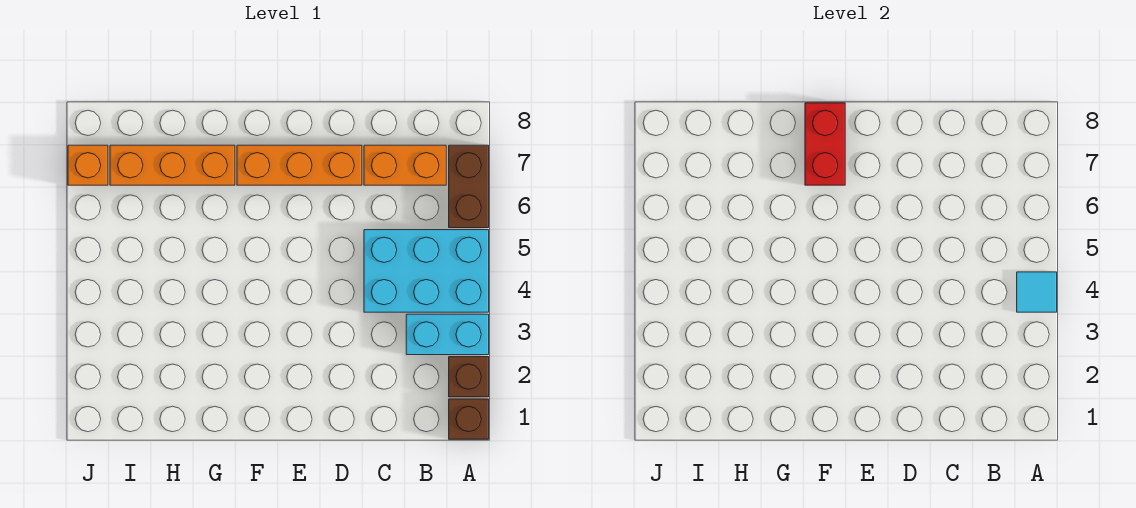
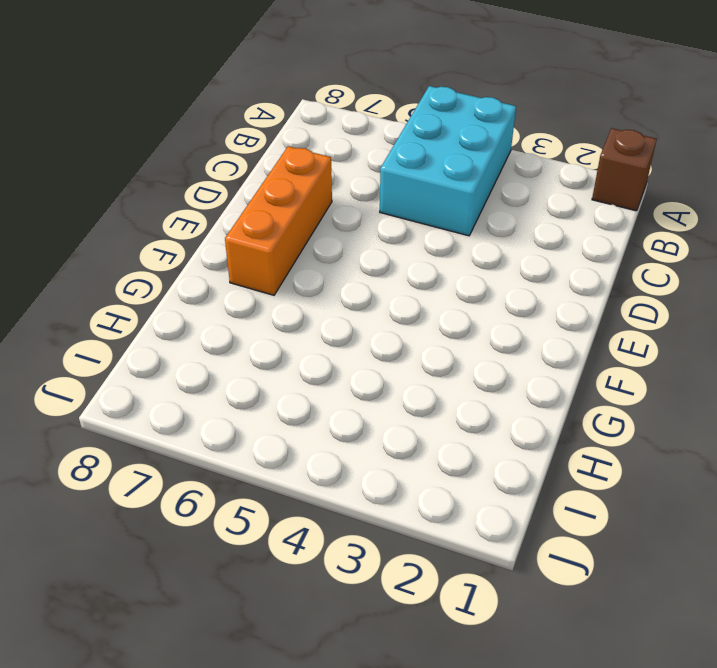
none -> brown brick A2 level 1
none -> cyan brick A3:B3 level 1

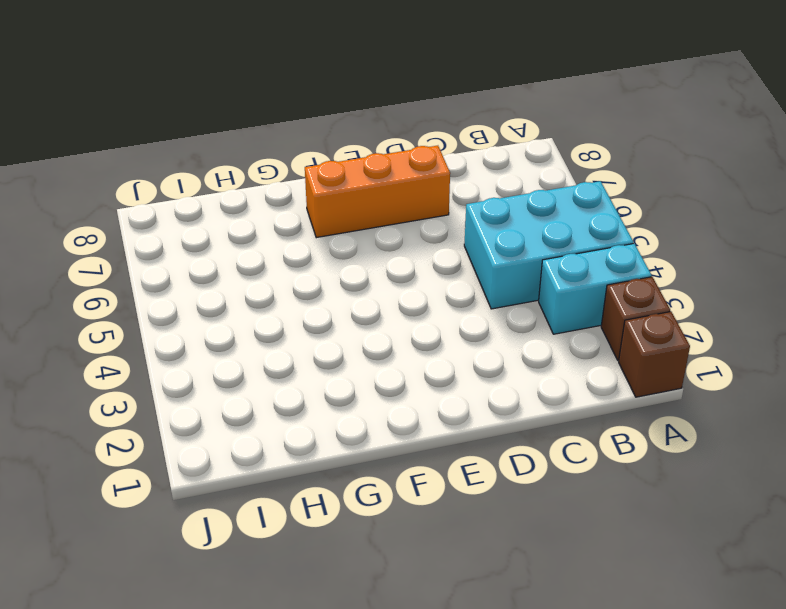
none -> brown brick A6:A7 level 1
none -> orange brick B7:C7 level 1

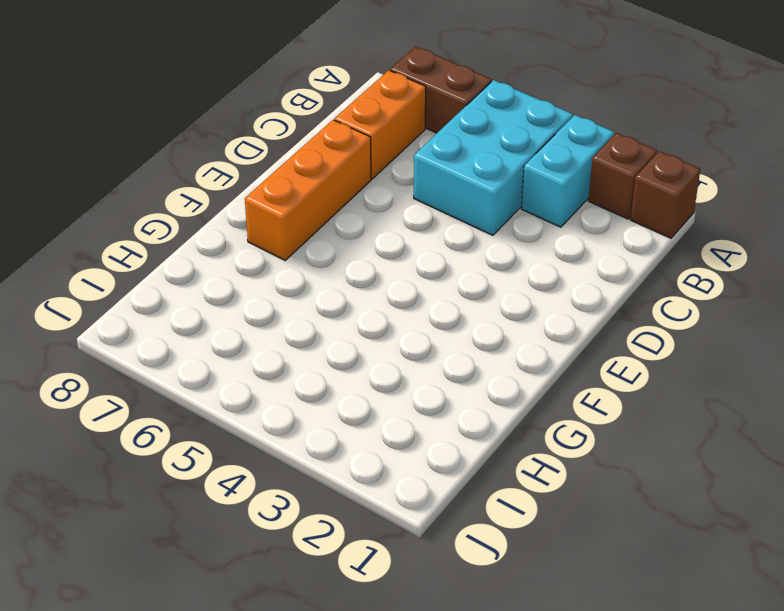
none -> orange brick G7:I7 level 1
none -> orange brick J7 level 1

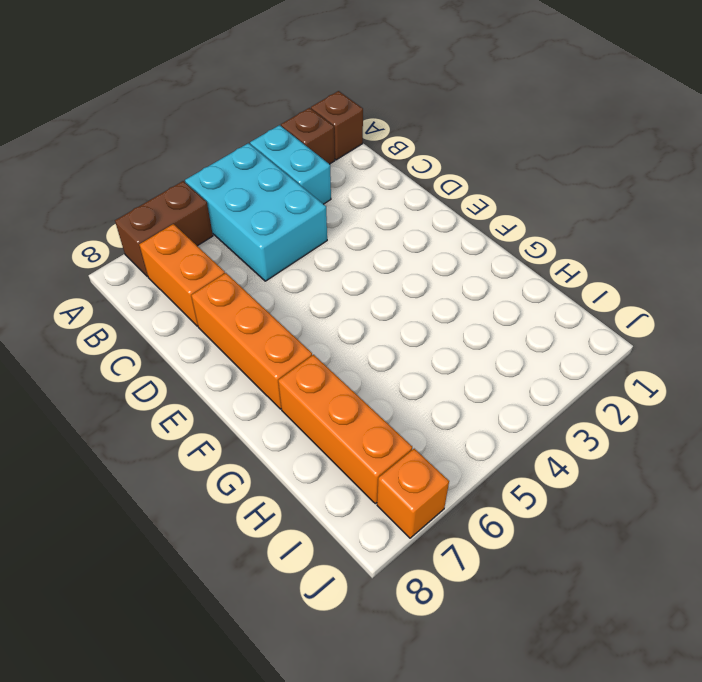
none -> cyan tile A4 level 2
none -> red brick F7:F8 level 2

